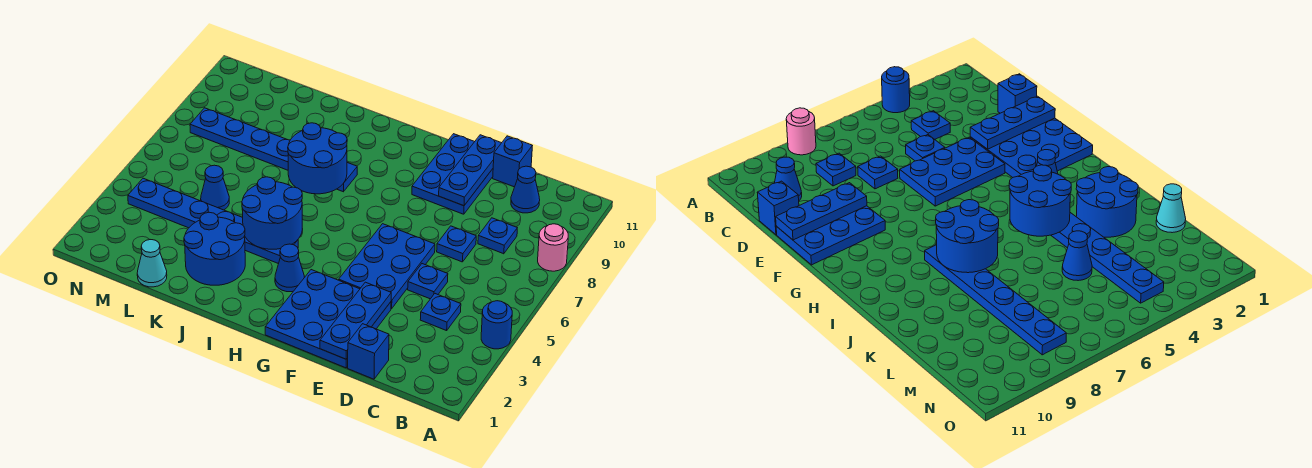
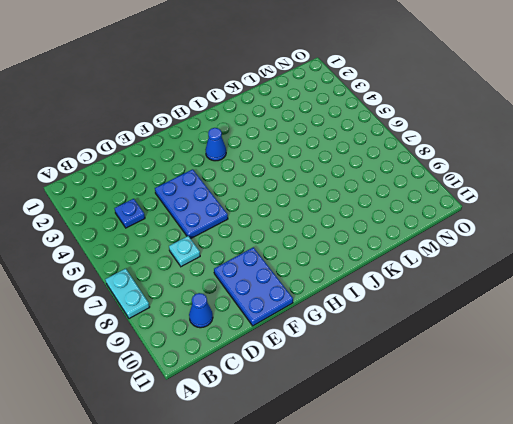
cyan plate A7:A8 level 1 -> pink round brick A8 level 1
cyan plate D7 level 1 -> blue plate D7 level 1
none -> blue round brick A4 level 1
none -> blue plate C8 level 1
none -> blue brick D1 level 1

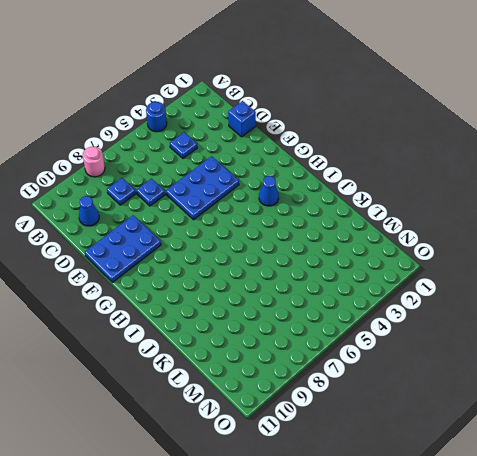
none -> blue plate D5 level 1
none -> blue brick D11 level 1
none -> blue plate E1:G3 level 1

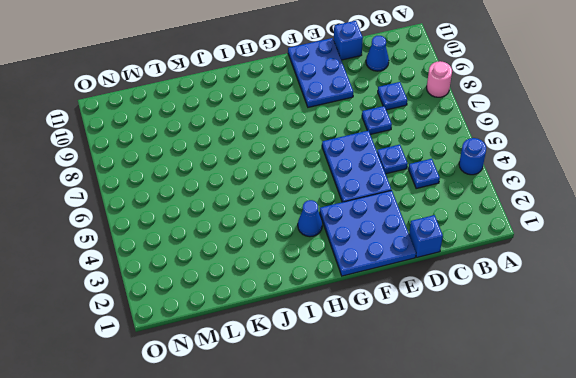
none -> blue plate I4:N4 level 1
none -> blue plate I8:N8 level 1
none -> blue round brick J2:K3 level 1

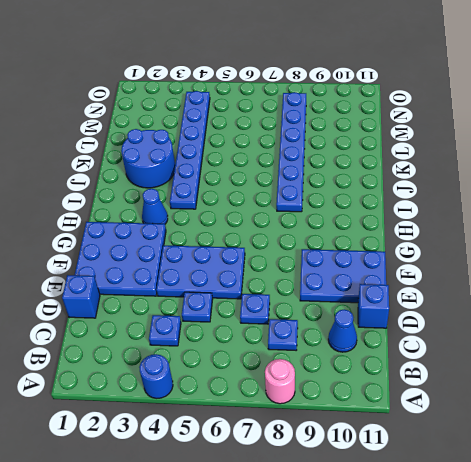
none -> cyan cone L1 level 1
none -> blue cone L5 level 1
none -> blue plate E1:E3 level 2

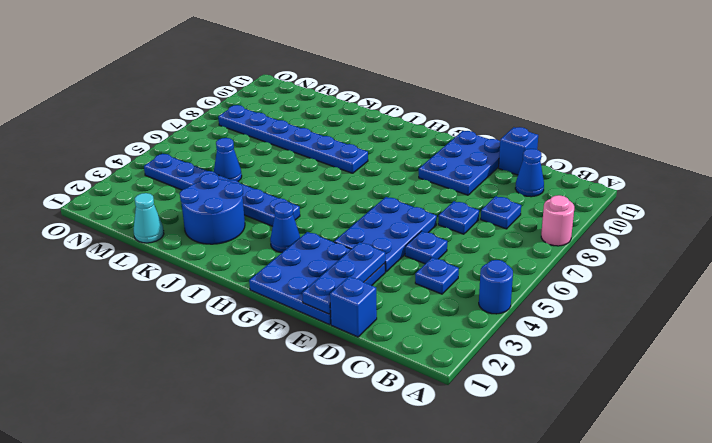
none -> blue plate E9:E11 level 2
none -> blue round brick I4:J5 level 2
none -> blue round brick I7:J8 level 2

